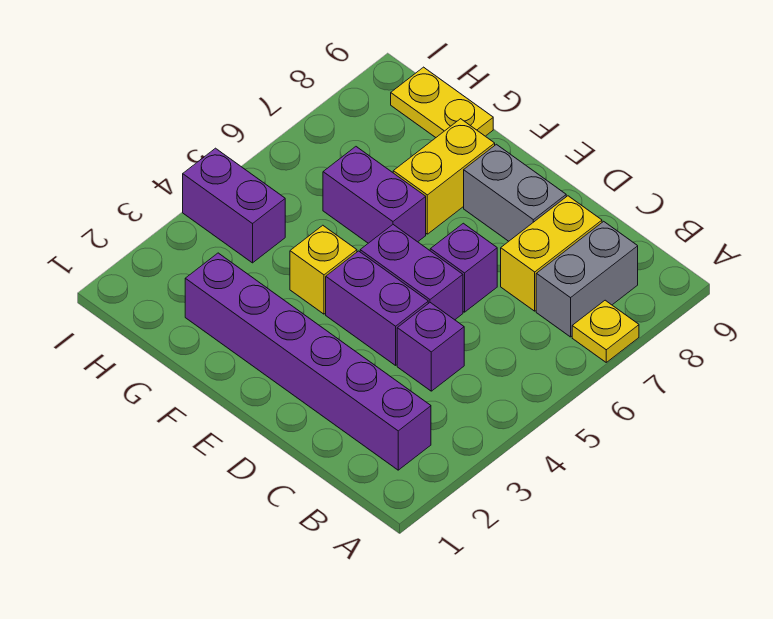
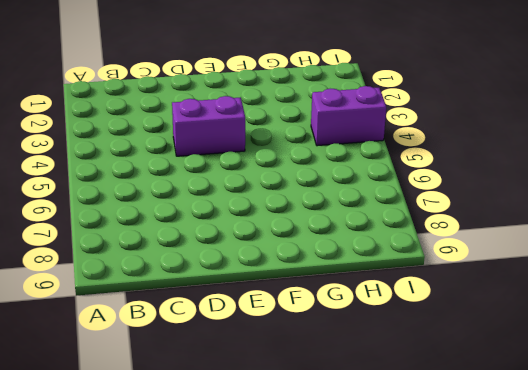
none -> yellow plate A7 level 1
none -> purple brick B2:G2 level 1
none -> grey brick B7:B8 level 1

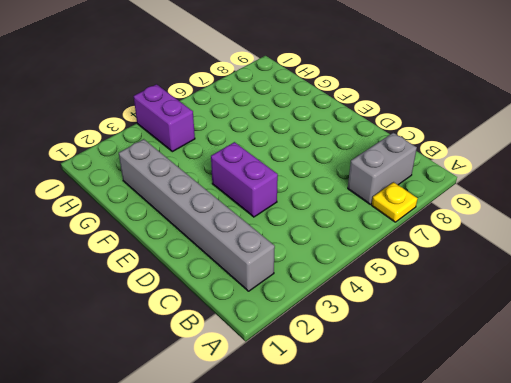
grey brick B2:G2 level 1 -> purple brick B2:G2 level 1
none -> purple brick C4 level 1
none -> yellow brick C7:C8 level 1
none -> purple brick D5:E5 level 1

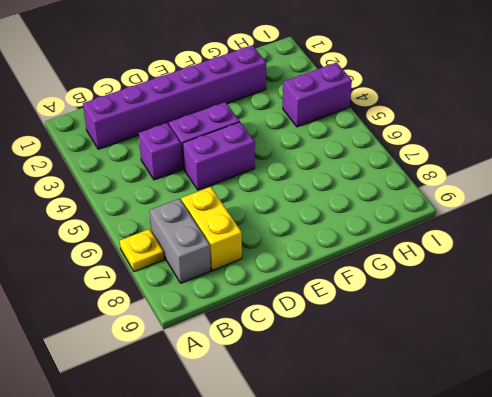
none -> purple brick D6 level 1
none -> grey brick D8:E8 level 1
none -> yellow brick F4 level 1

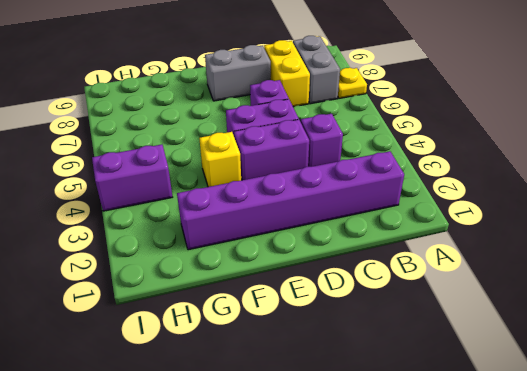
none -> purple brick F6:G6 level 1
none -> yellow brick F7:F8 level 1
none -> yellow plate G9:H9 level 1

